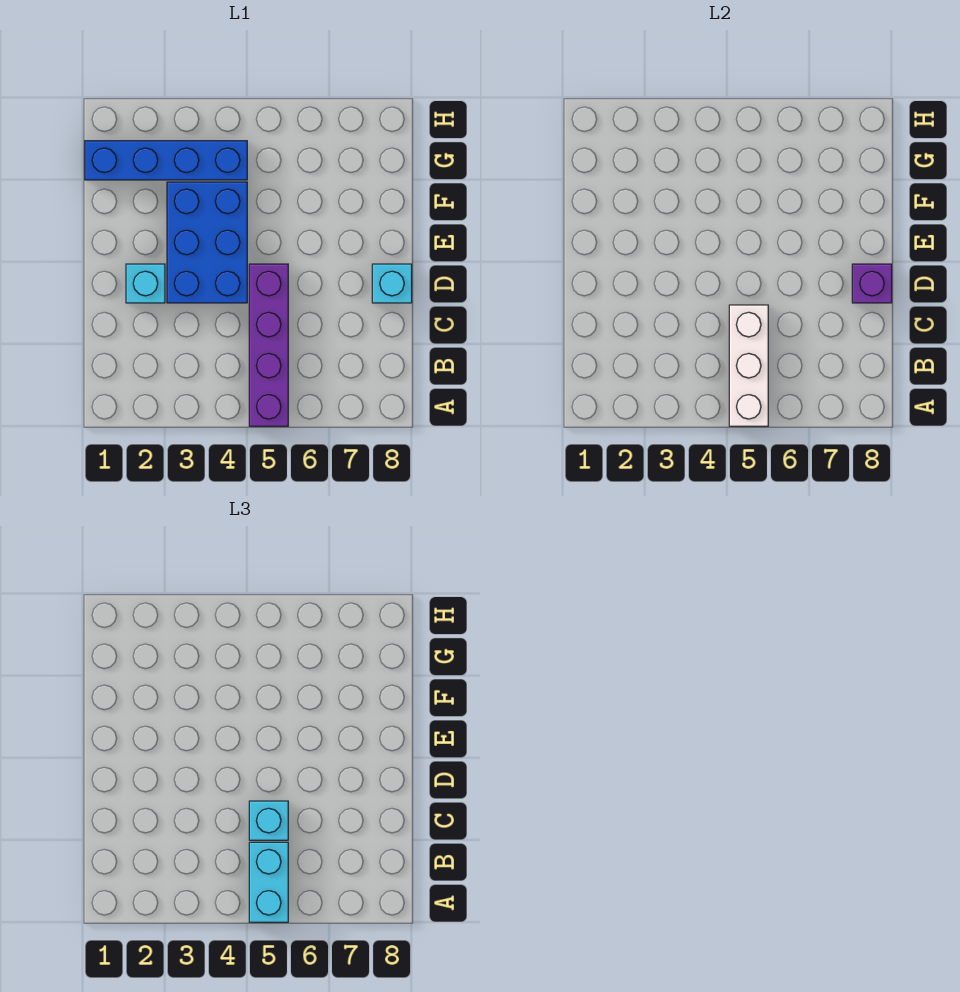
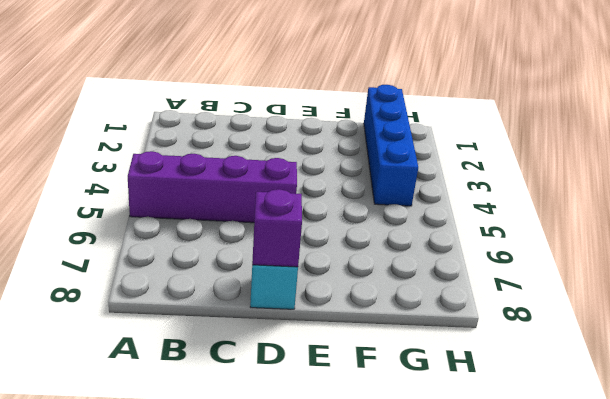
none -> cyan brick D2 level 1
none -> blue brick D3:F4 level 1

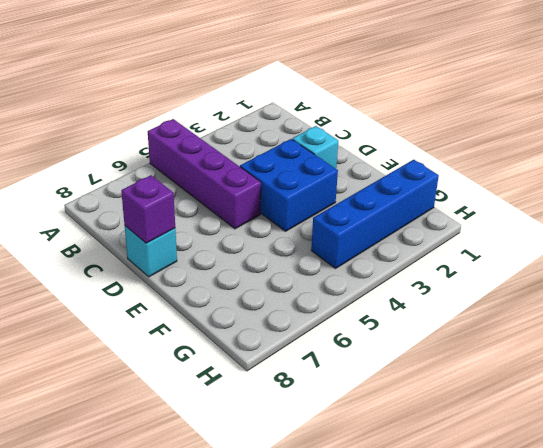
blue brick D3:E4 level 1 -> blue brick D3:F4 level 1
none -> white brick A5:C5 level 2
none -> cyan brick A5:B5 level 3

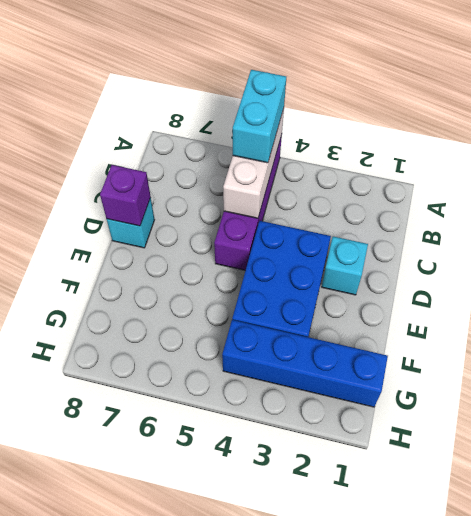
none -> cyan brick C5 level 3

